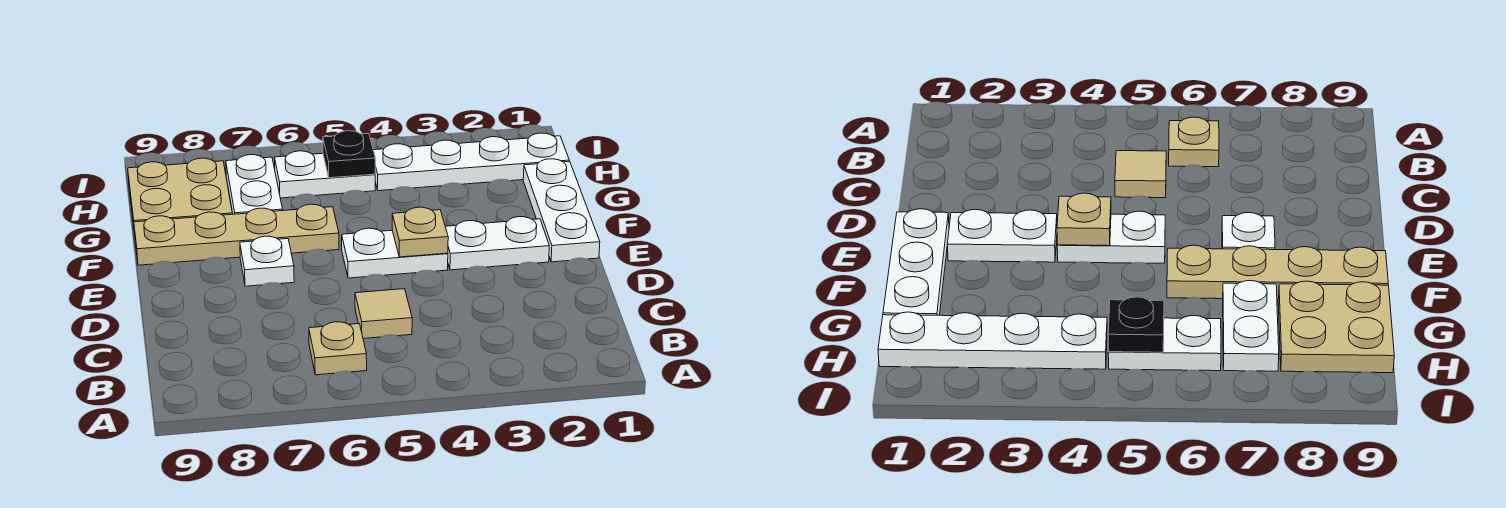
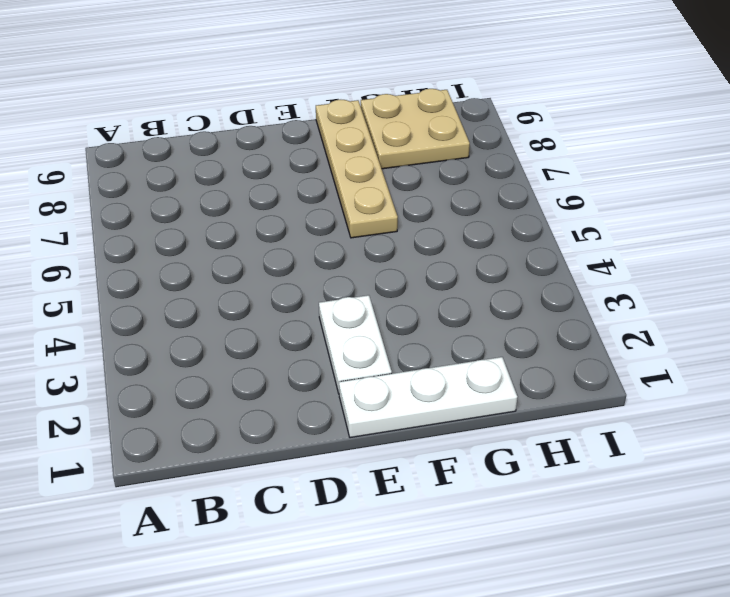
none -> tan plate B6 level 1
none -> tan tile C5 level 1
none -> white plate E4:E5 level 1

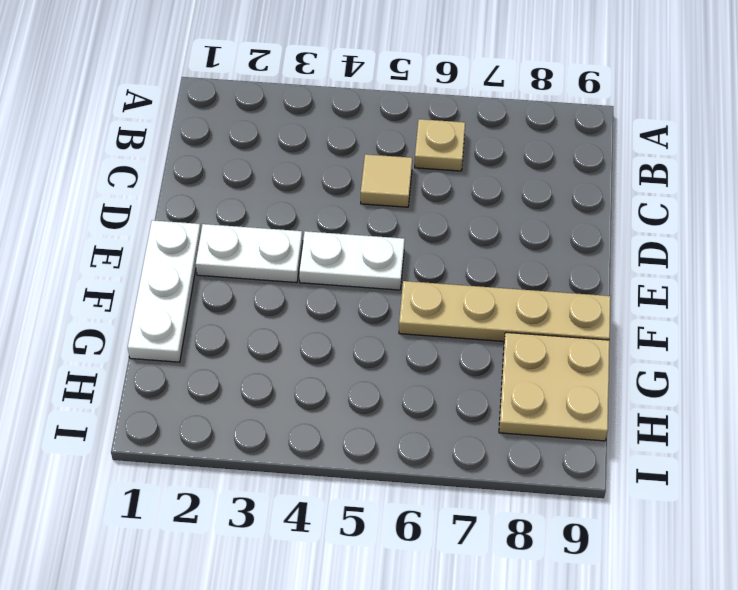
none -> white plate E7 level 1
none -> white plate G7:H7 level 1
none -> white plate H1:H4 level 1

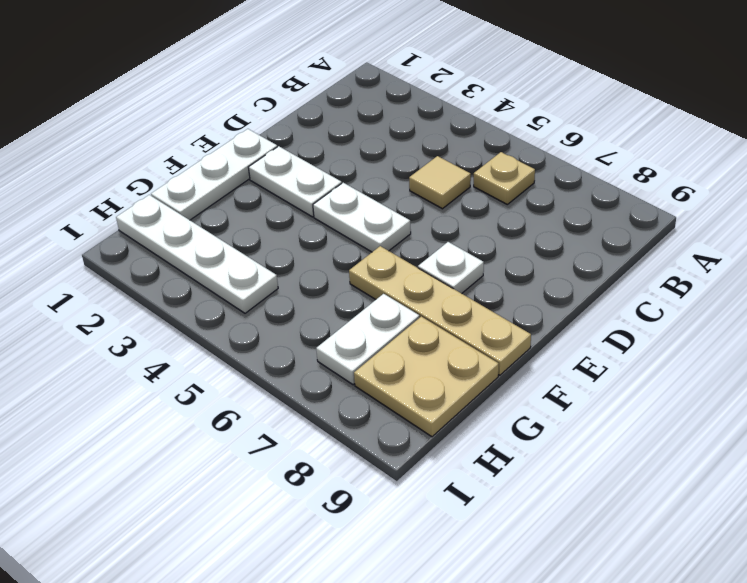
none -> white plate H5:H6 level 1
none -> tan plate E4 level 2
none -> black plate H5 level 2

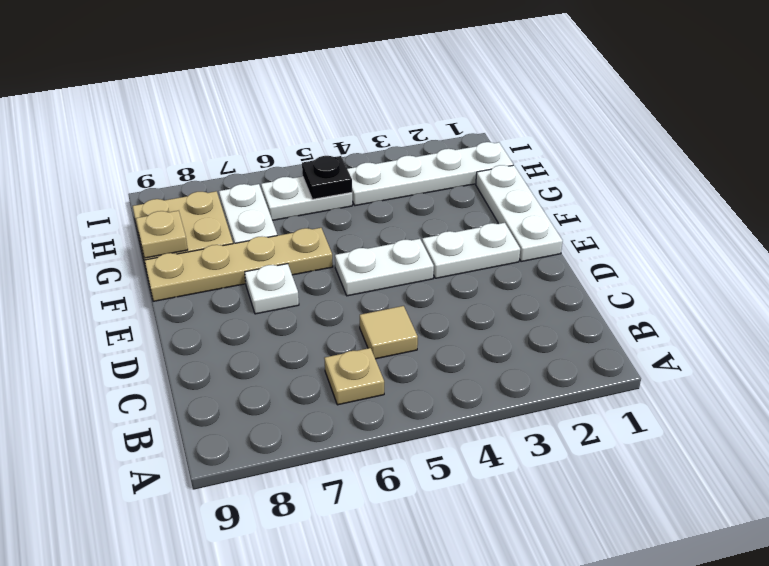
tan plate G9 level 2 -> tan plate E4 level 2

